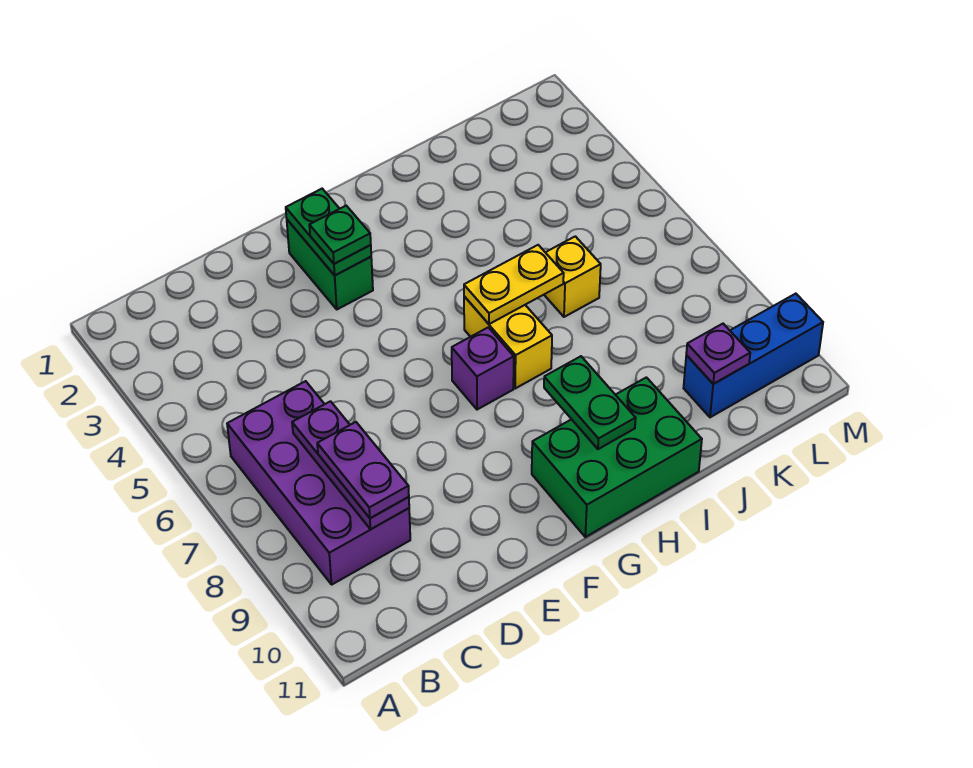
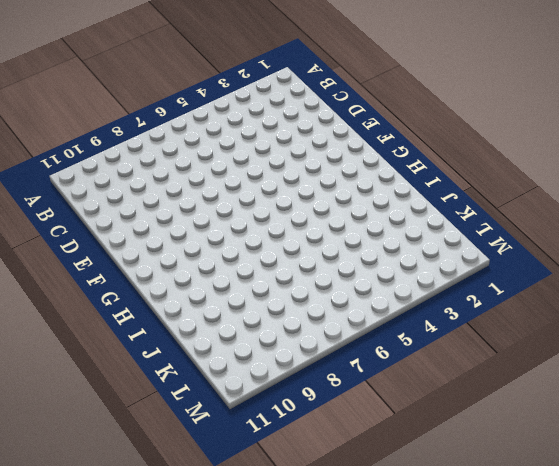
none -> purple brick B6:C9 level 1
none -> green brick F2:F3 level 1
none -> purple brick G7 level 1

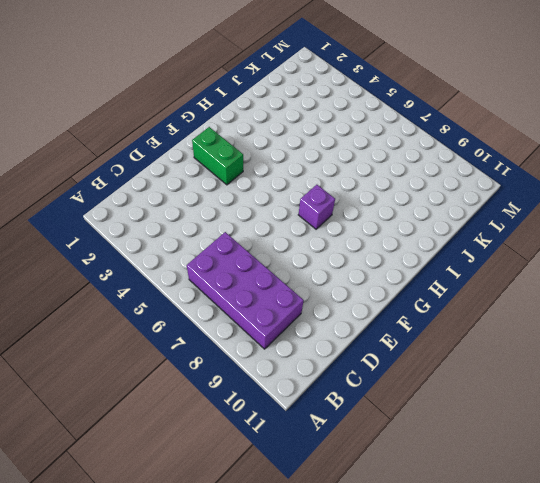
none -> green brick G10:I11 level 1
none -> yellow brick H6:H7 level 1
none -> yellow brick J6 level 1

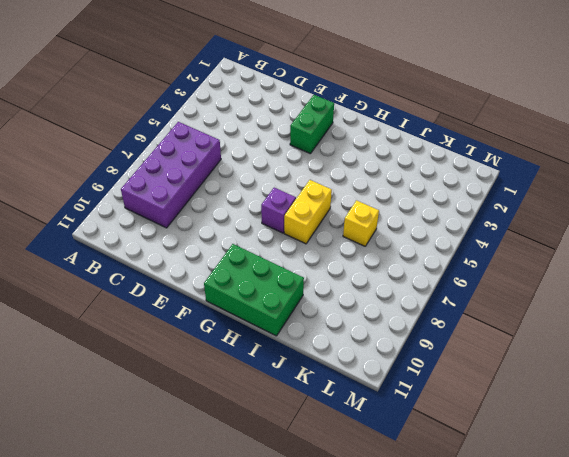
none -> blue brick K10:M10 level 1
none -> purple plate C7:C9 level 2
none -> green plate F2:F3 level 2

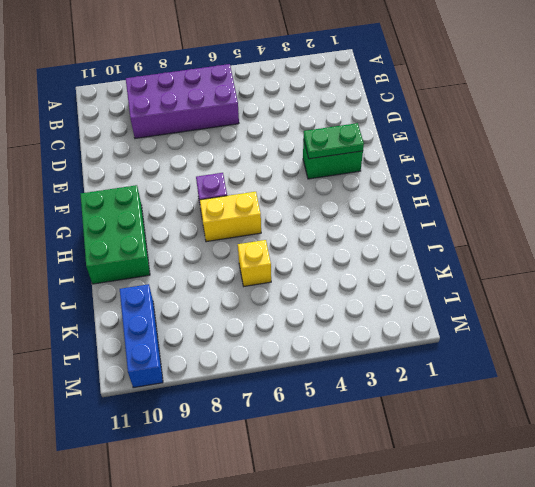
none -> purple plate C7:C9 level 2
none -> yellow plate H6:I6 level 2
none -> green plate H9:H10 level 2

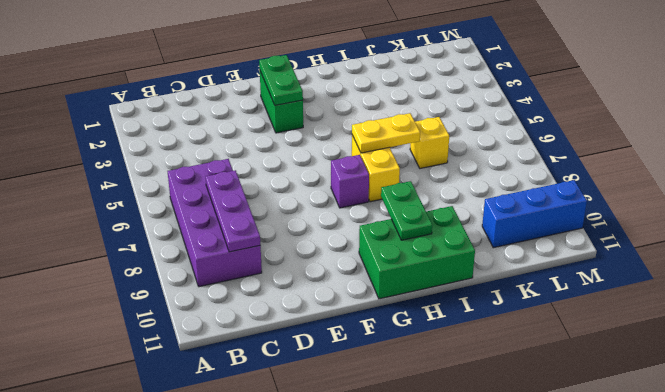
none -> purple plate K10 level 2
none -> purple plate C8:C9 level 3
none -> green plate F3 level 3

